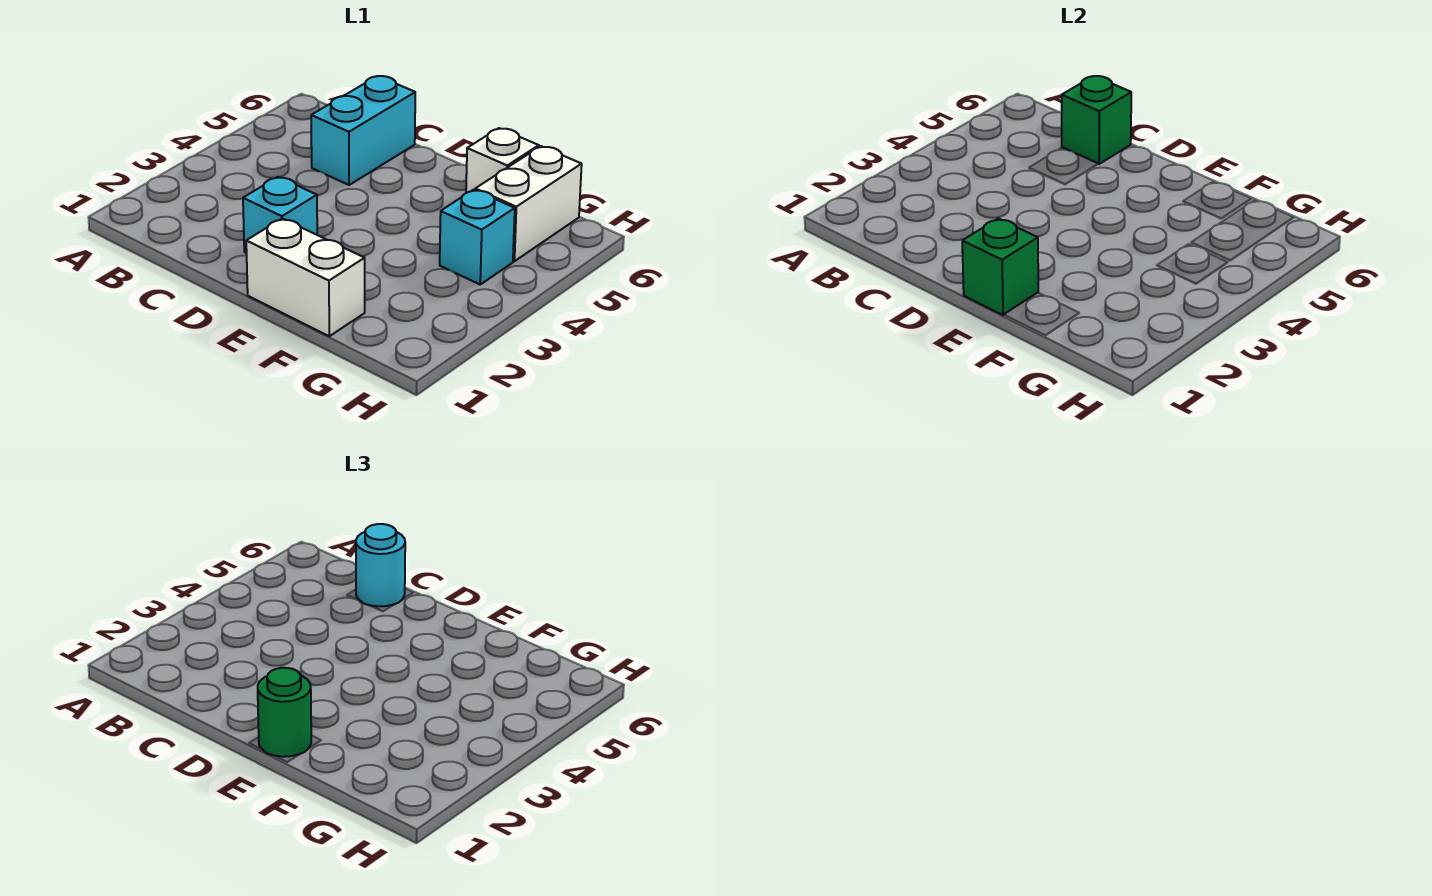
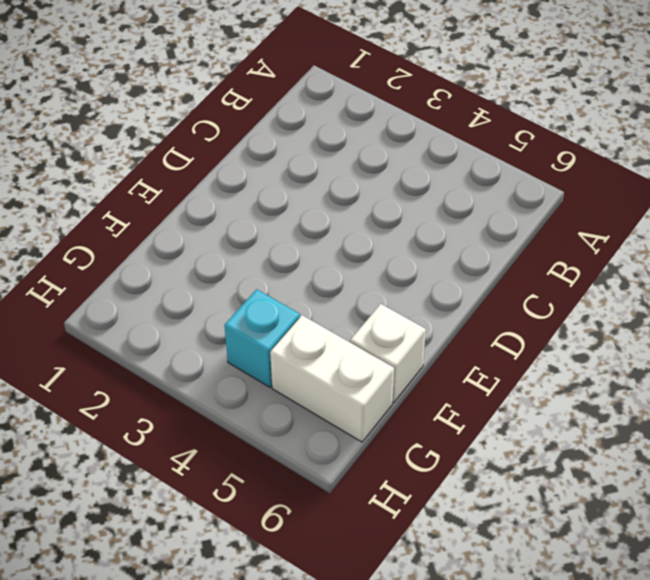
none -> cyan brick C5:C6 level 1
none -> cyan brick D2 level 1

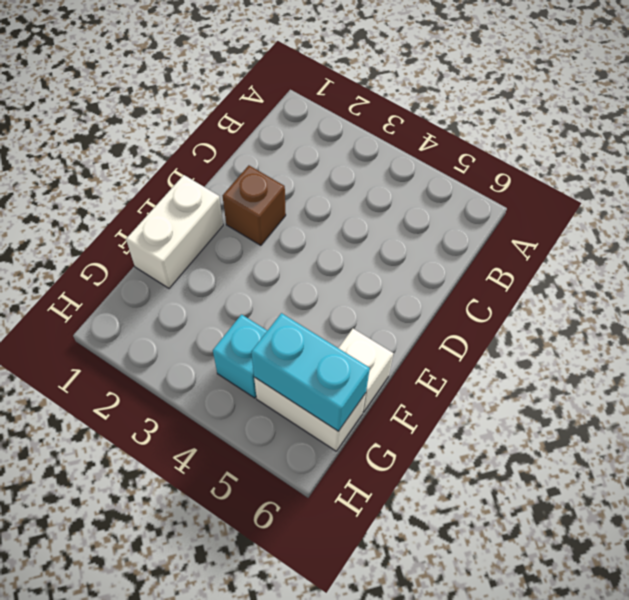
brown brick D2 level 1 -> cyan brick D2 level 1
cyan brick G5:G6 level 2 -> cyan brick C5:C6 level 1
none -> green brick C6 level 2
none -> green brick E1 level 2

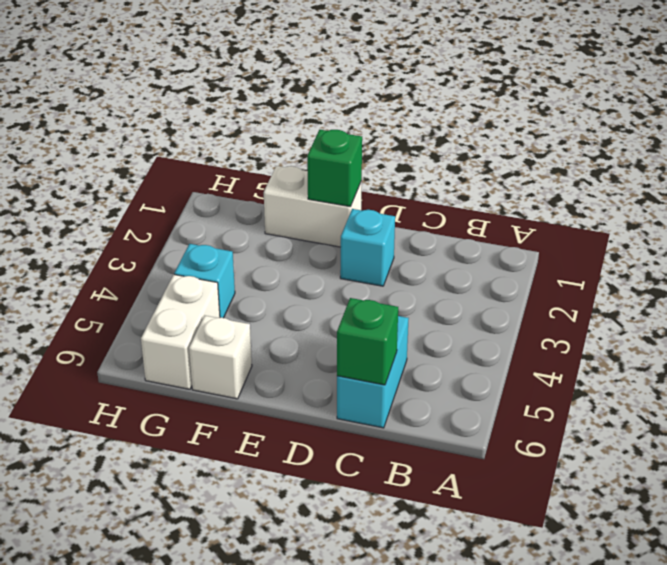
none -> cyan round brick C6 level 3
none -> green round brick E1 level 3

